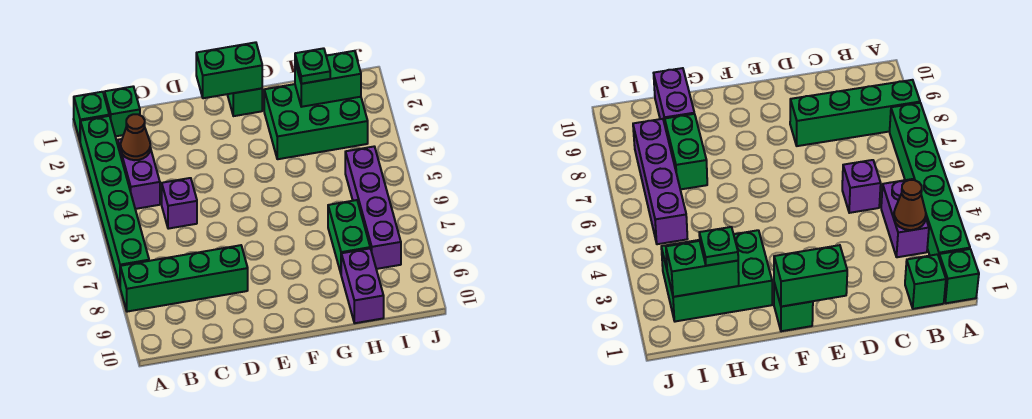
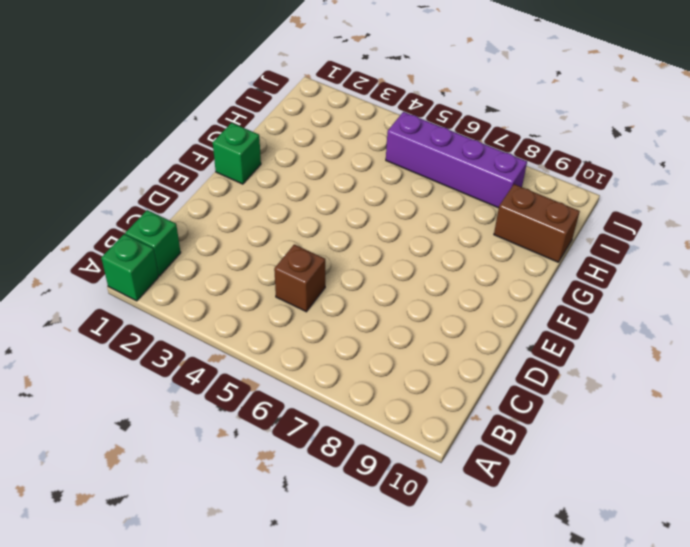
brown brick C5 level 1 -> purple brick C5 level 1
brown brick H9:H10 level 1 -> purple brick H9:H10 level 1
none -> green brick A2:A7 level 1
none -> green brick A8:D8 level 1
none -> purple brick B3:B4 level 1

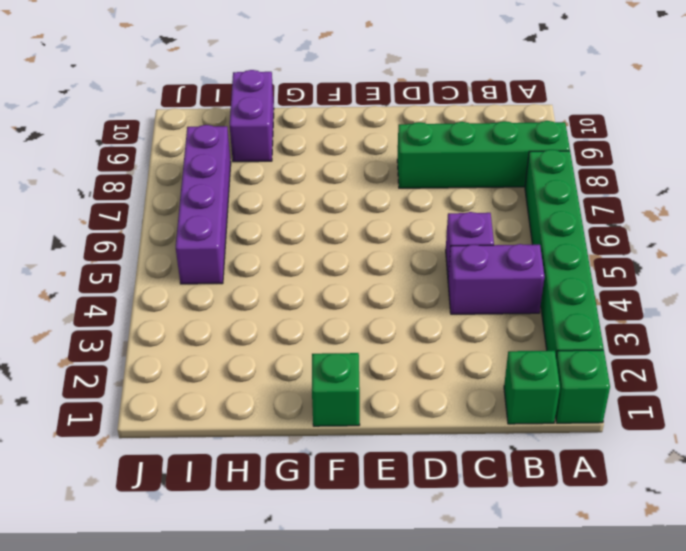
purple brick B4:C4 level 1 -> purple brick B3:B4 level 1
none -> green brick G2:I3 level 1
none -> green brick H7:H8 level 1
none -> brown cone B3 level 2

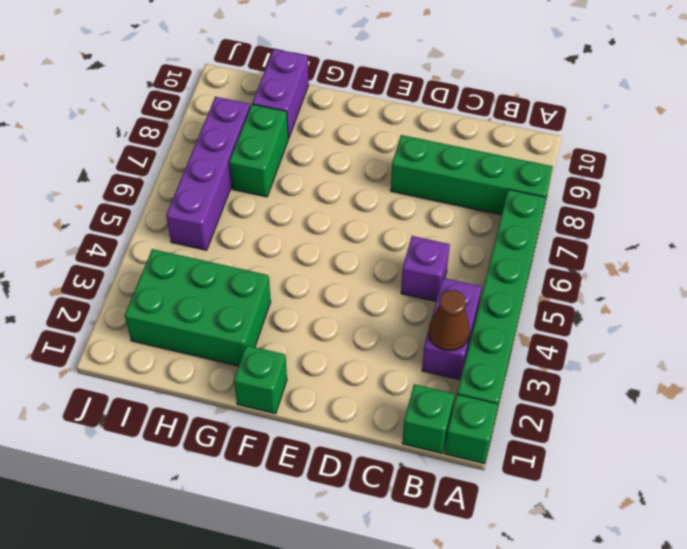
none -> green brick E1:F1 level 2
none -> green brick H2:I2 level 2
none -> green plate H2 level 3

